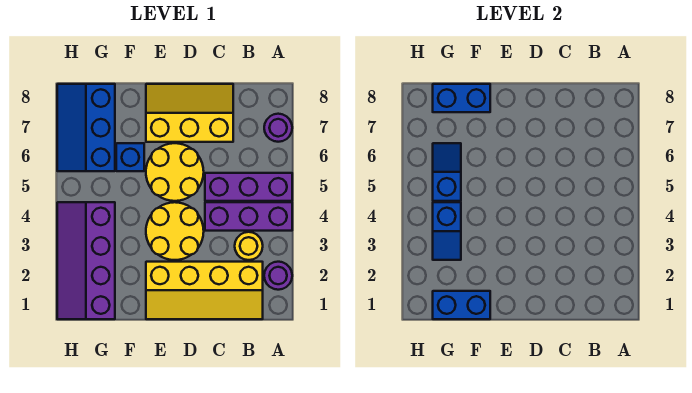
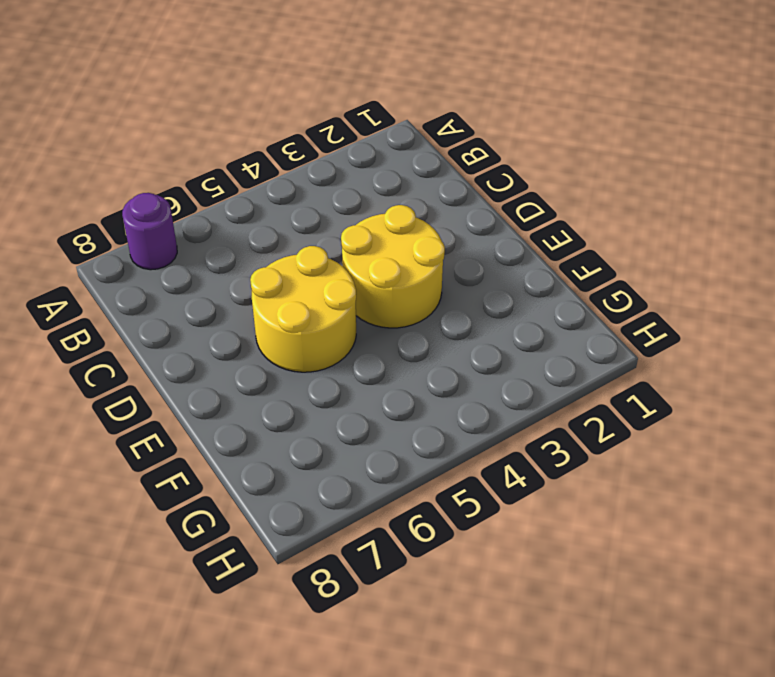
none -> purple round brick A2 level 1
none -> purple brick A4:C4 level 1
none -> purple brick A5:C5 level 1

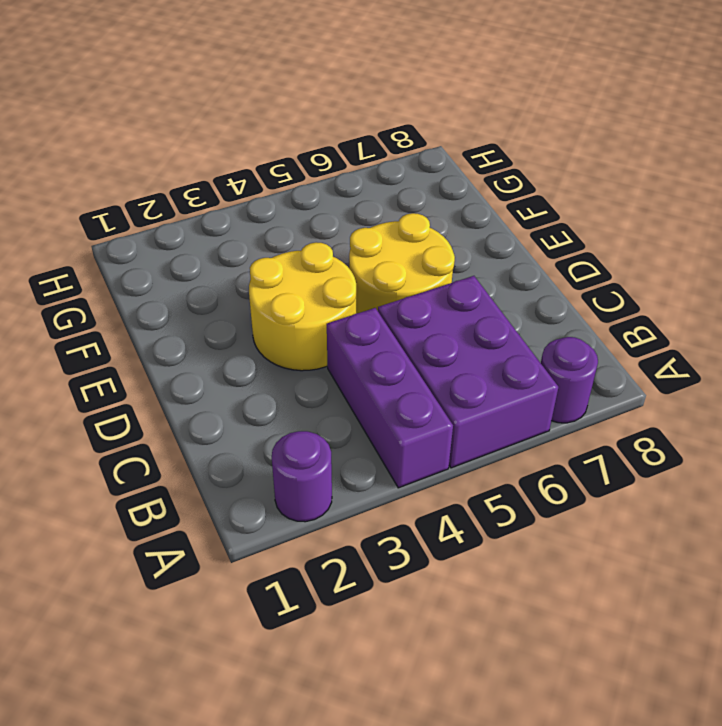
purple brick A5:C6 level 1 -> purple brick A5:C5 level 1
none -> yellow slope B1:E2 level 1 top 2
none -> yellow round brick B3 level 1
none -> yellow slope C7:E8 level 1 top 7

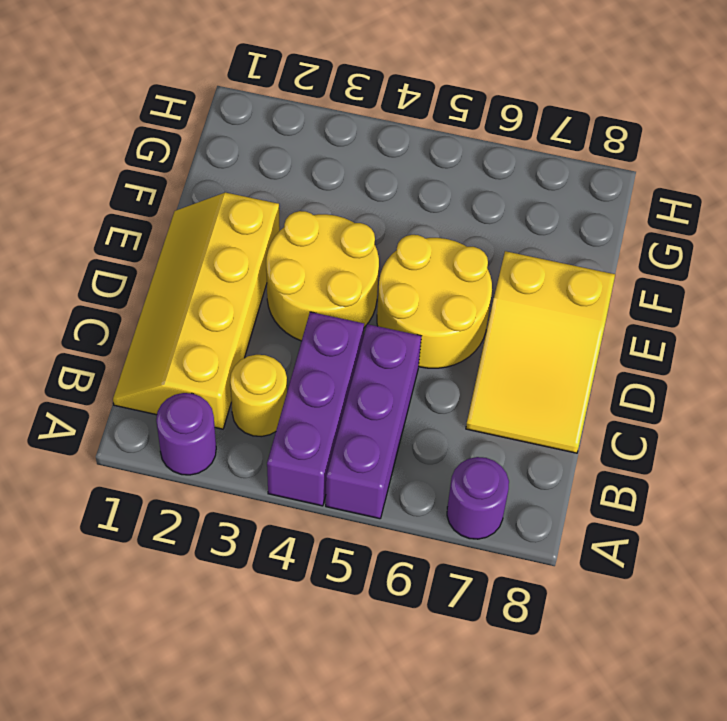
yellow slope C7:E8 level 1 top E -> yellow slope C7:E8 level 1 top 7
none -> blue brick F6 level 1
none -> purple slope G1:H4 level 1 top G
none -> blue slope G6:H8 level 1 top G

